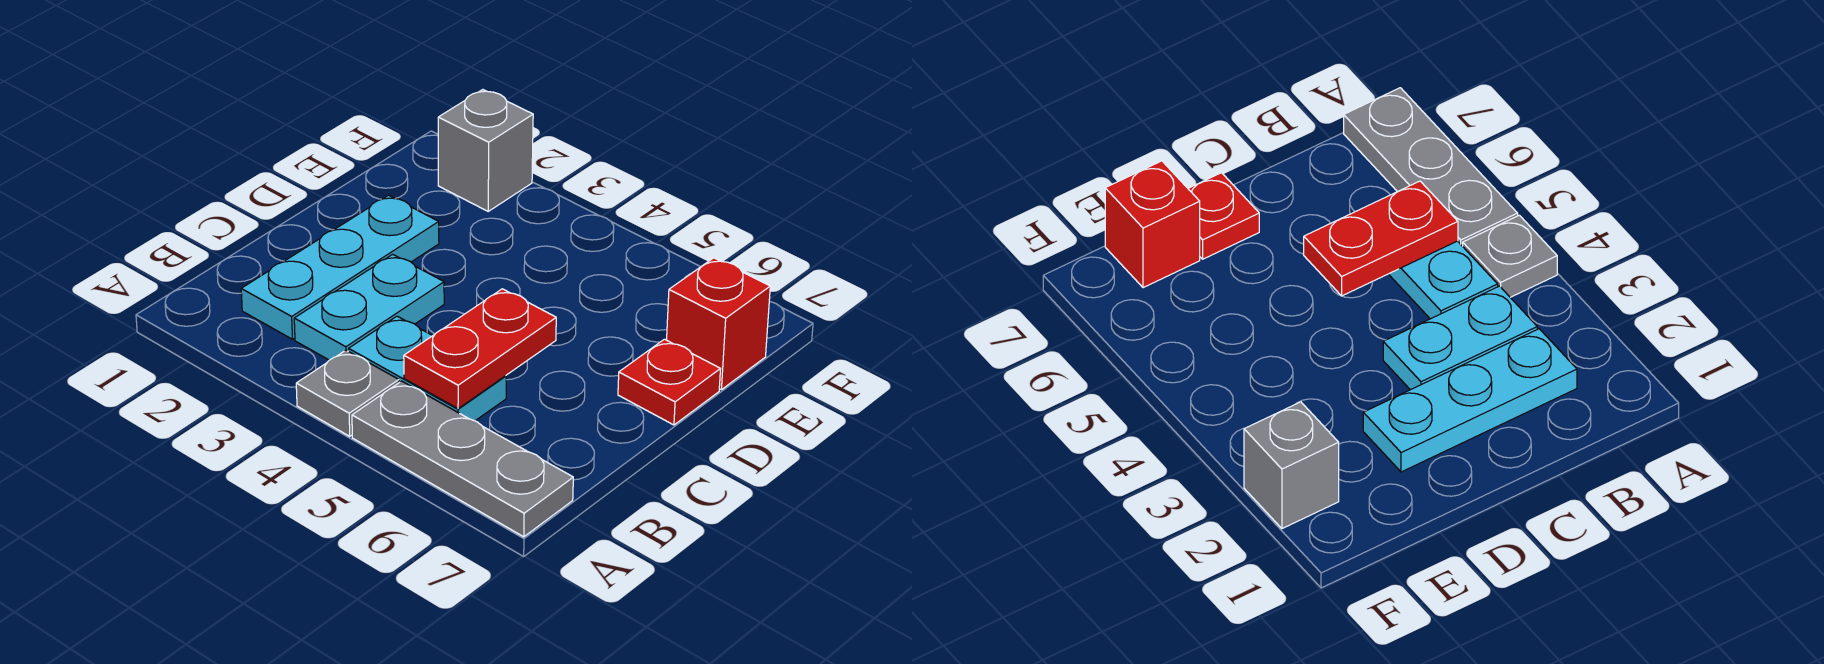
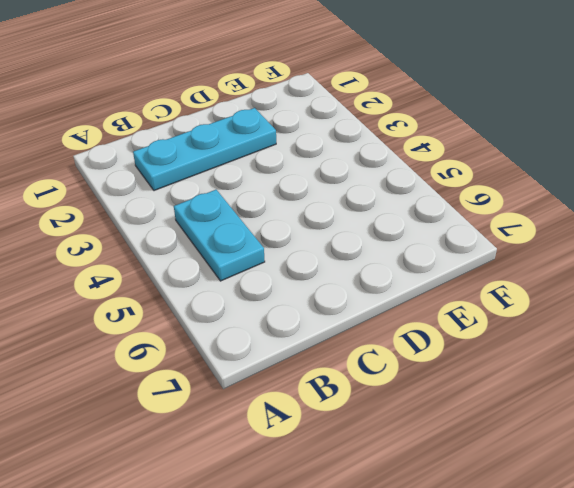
none -> grey plate A4 level 1
none -> grey plate A5:A7 level 1

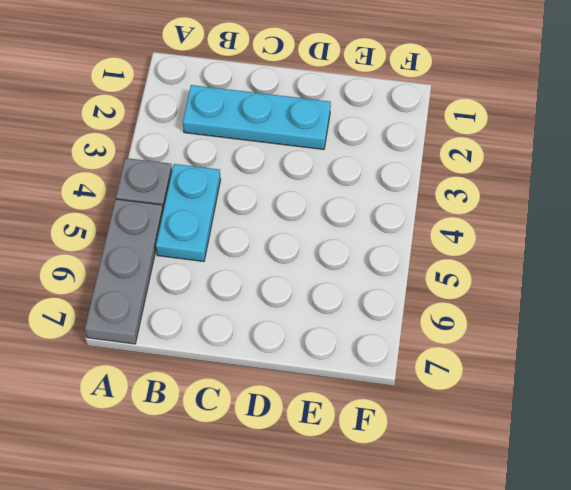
none -> cyan plate B3:C3 level 1
none -> red plate D7 level 1

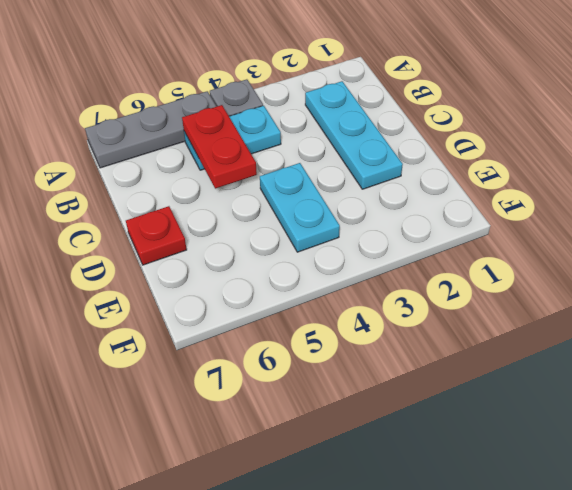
cyan plate D4:E4 level 1 -> cyan plate B3:C3 level 1
none -> red brick E7 level 1
none -> grey brick F2 level 1

